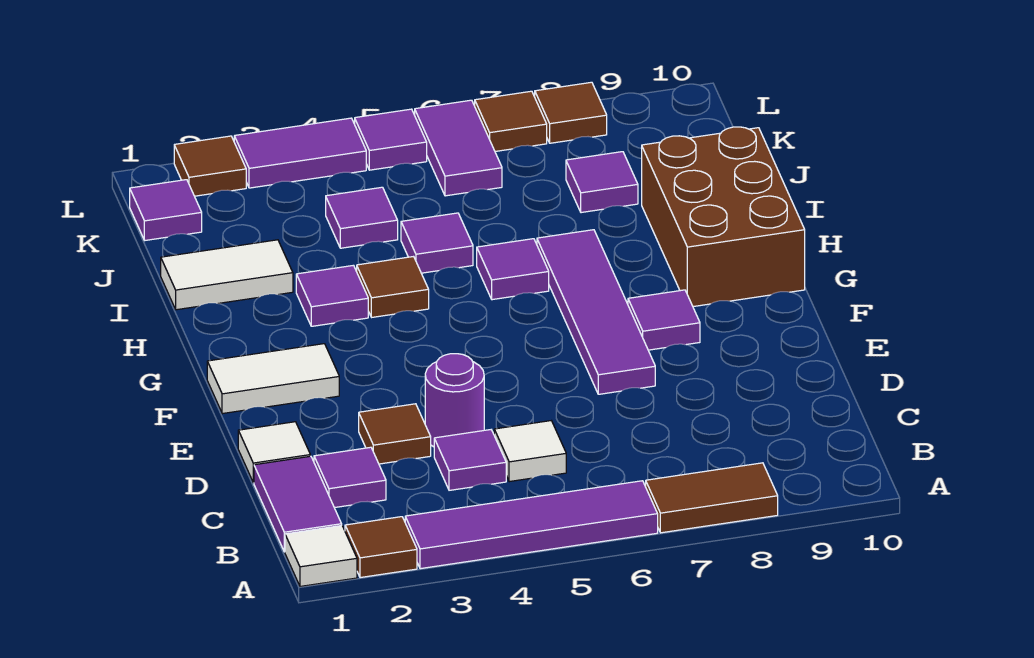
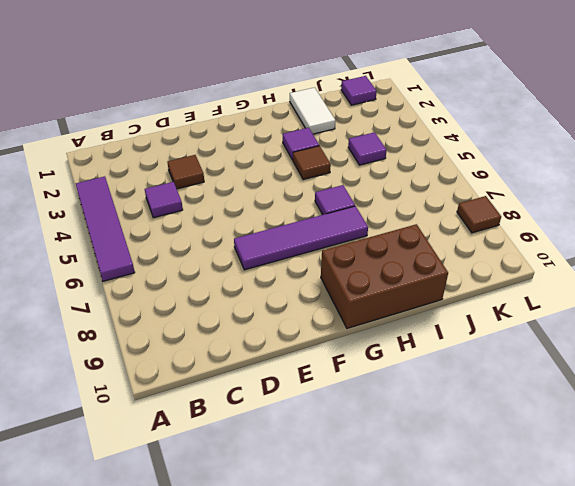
none -> white tile A1 level 1
none -> brown tile A2 level 1
none -> brown tile A7:A8 level 1

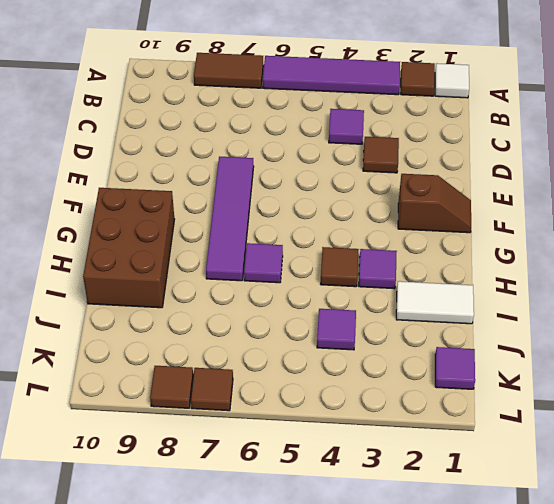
brown slope F1:F2 level 1 top 2 -> white tile F1:F2 level 1
none -> purple tile B1:C1 level 1
none -> purple tile C2 level 1
none -> white tile C5 level 1

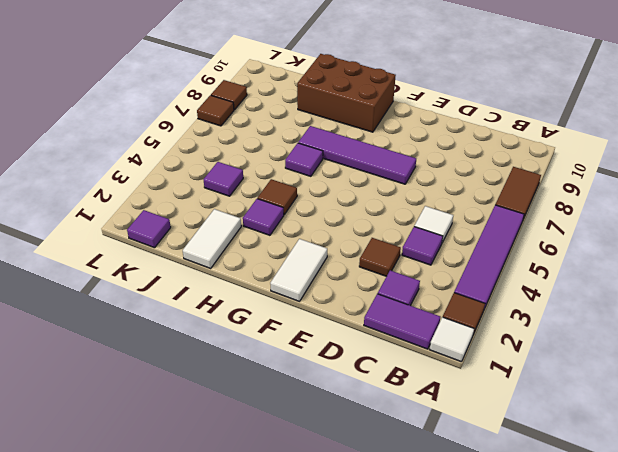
none -> white tile D1 level 1
none -> purple round brick D4 level 1
none -> purple tile F8 level 1

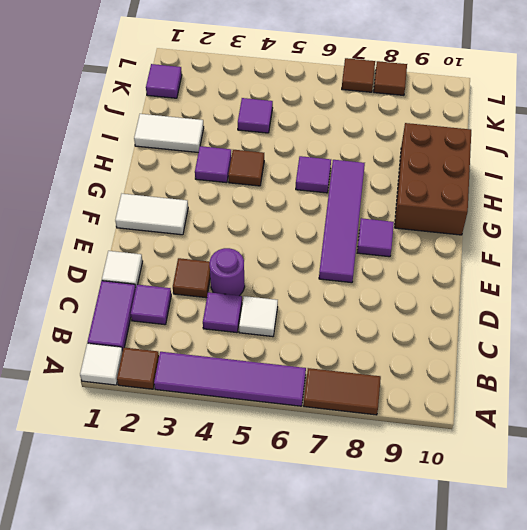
none -> purple tile I5 level 1
none -> purple tile J8 level 1
none -> purple tile K6:L6 level 1

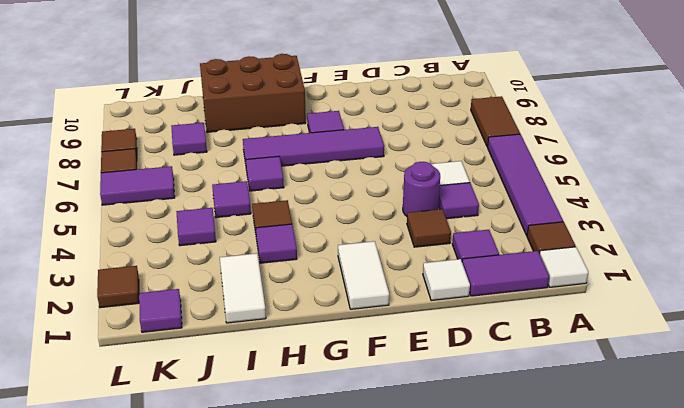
none -> purple tile L3:L4 level 1
none -> purple tile L5 level 1

